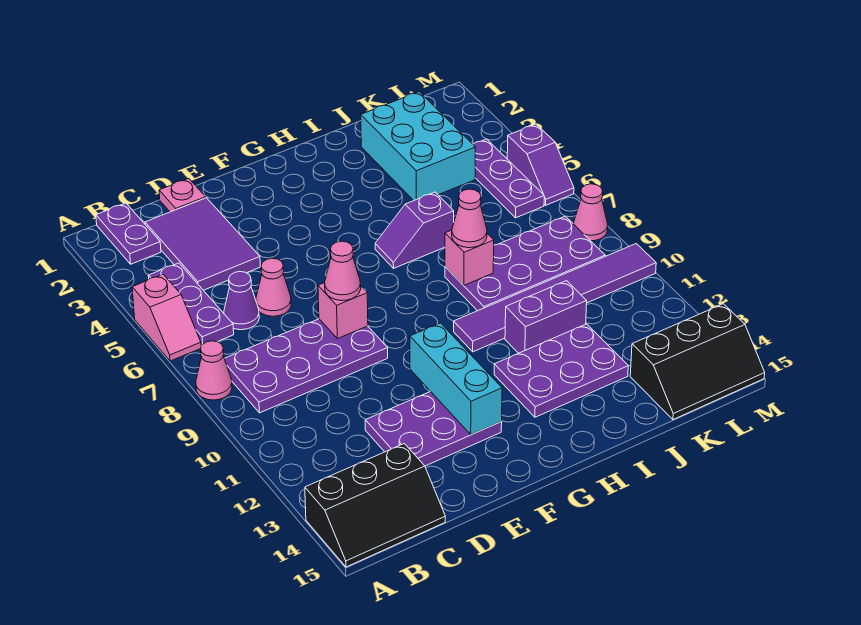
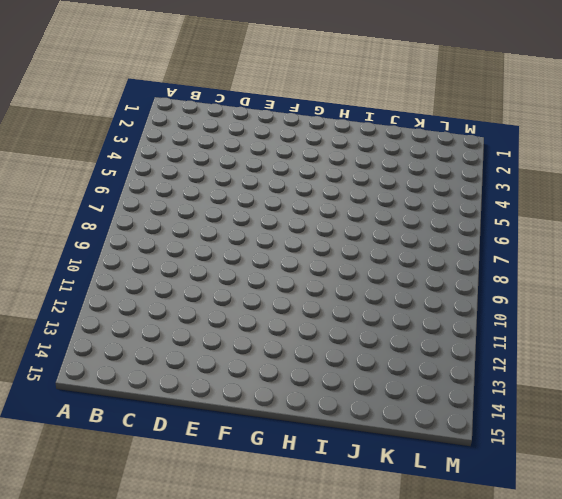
none -> pink slope A5:A6 level 1 top 5
none -> pink cone A8 level 1
none -> black slope A14:C15 level 1 top 14

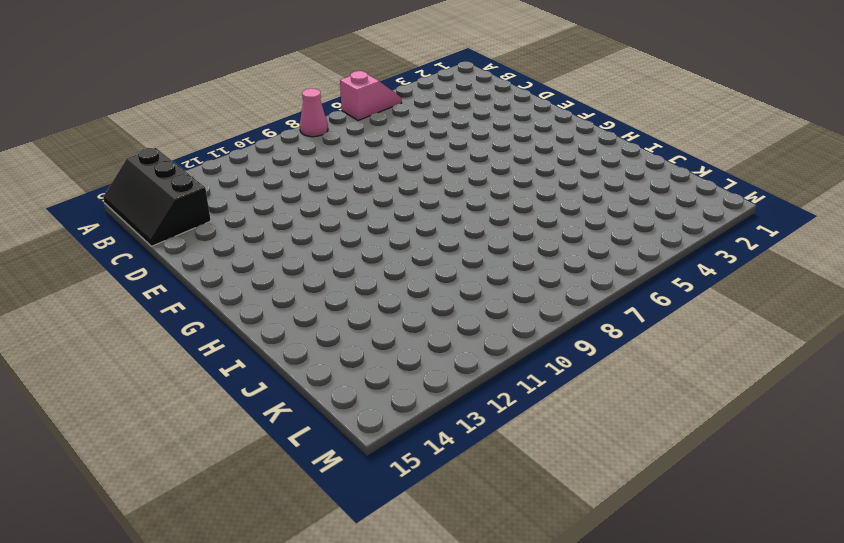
pink slope A5:A6 level 1 top 6 -> pink slope A5:A6 level 1 top 5
none -> purple plate B1:B2 level 1
none -> purple plate B4:B6 level 1
none -> purple plate B8:E9 level 1

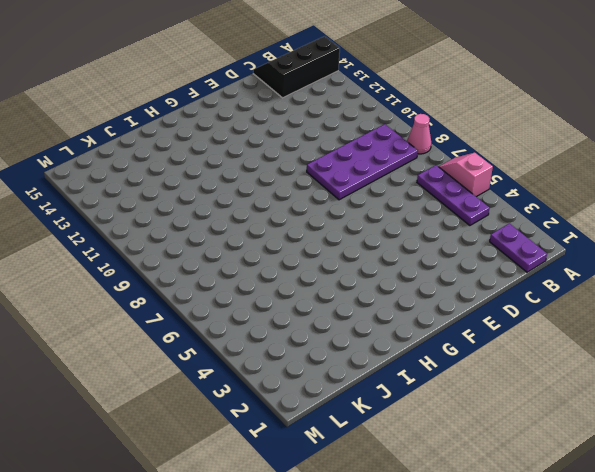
none -> purple tile C2:D4 level 1
none -> purple cone C6 level 1
none -> pink plate D1 level 1

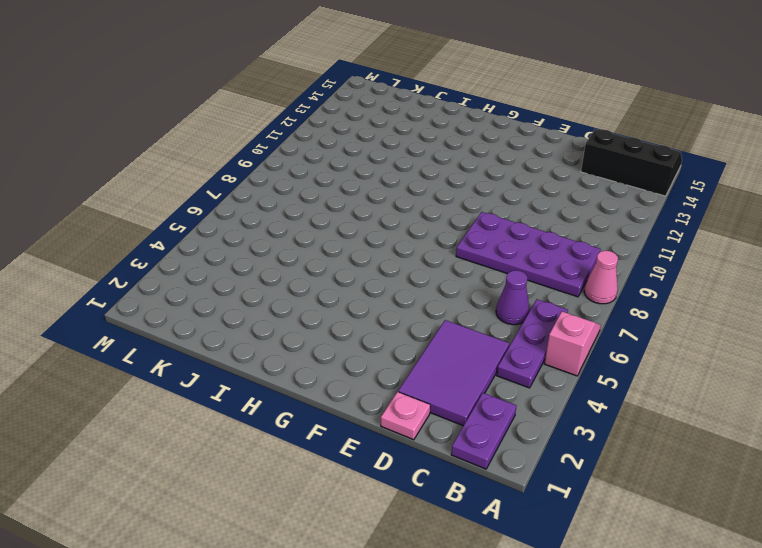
none -> pink cone D6 level 1
none -> purple plate D12:F13 level 1
none -> purple slope H6:I6 level 1 top I

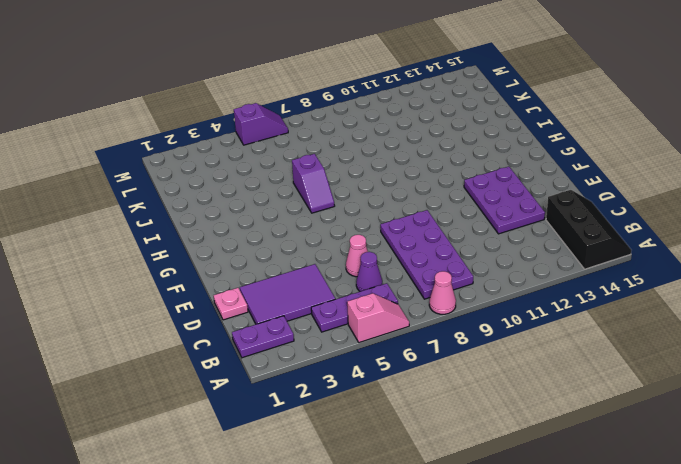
none -> purple tile H10:M10 level 1
none -> purple plate H12:J13 level 1
none -> purple plate I8:L9 level 1

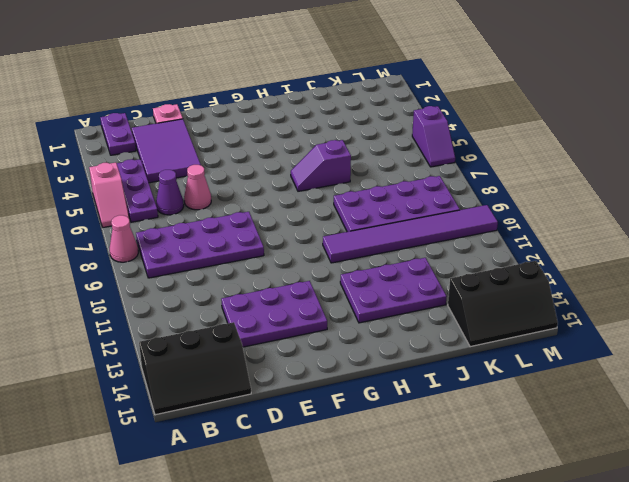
none -> purple brick I11:J11 level 1
none -> cyan brick J2:K4 level 1
none -> purple plate L4:L6 level 1

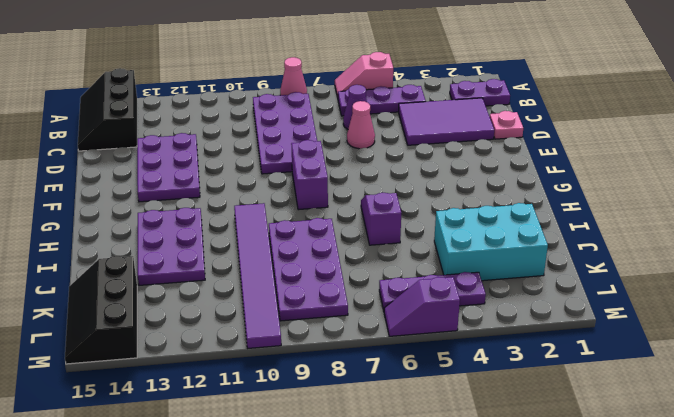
purple brick F8:G8 level 1 -> purple brick I11:J11 level 1
none -> pink cone M8 level 1
none -> pink brick E8 level 2
none -> cyan brick F11:F13 level 2

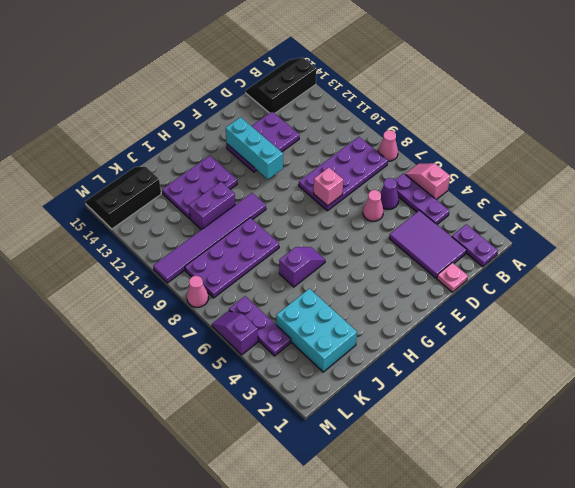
none -> pink brick I8 level 2
none -> pink cone E8 level 3
none -> pink cone I8 level 3

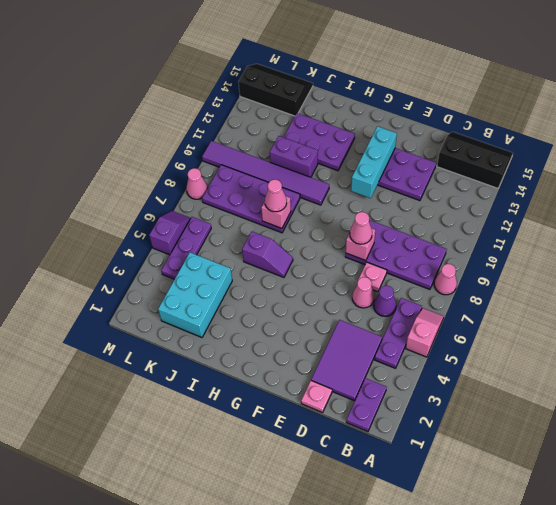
pink plate D7 level 1 -> none

